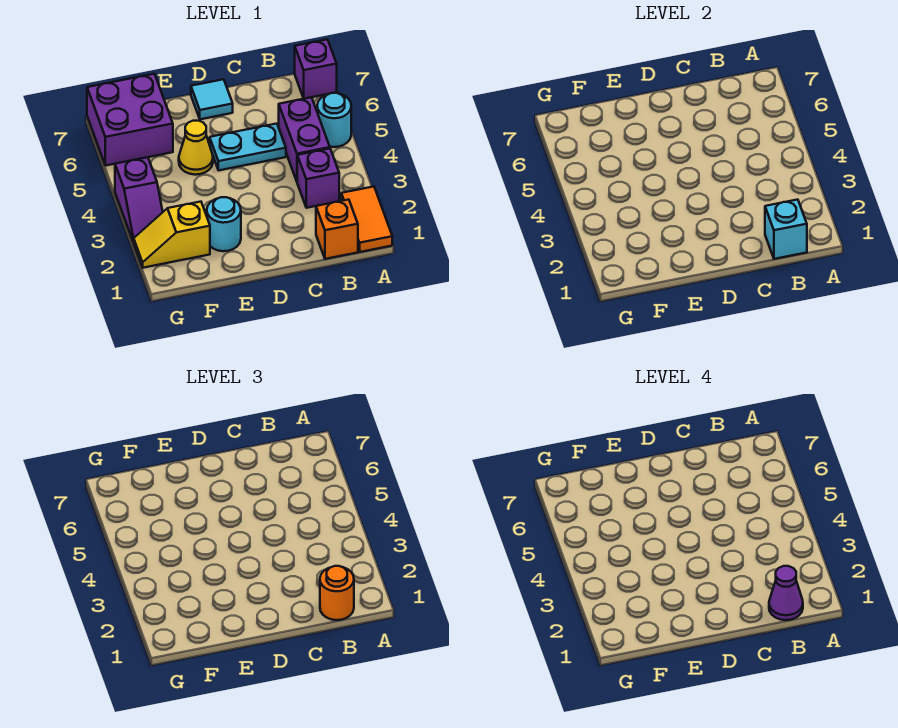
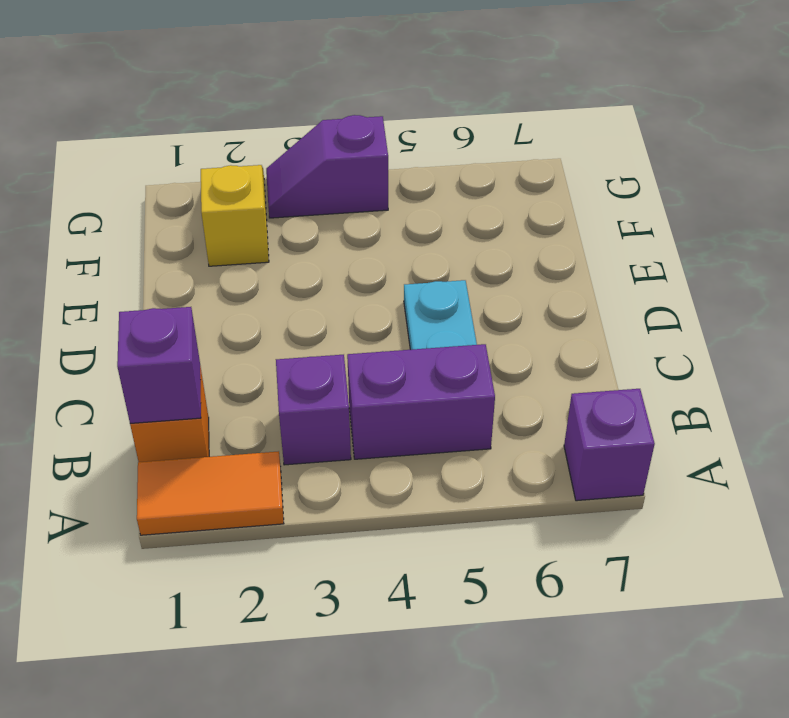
purple brick B1 level 2 -> cyan brick B1 level 2
none -> cyan round brick A5 level 1
none -> cyan tile D7 level 1
none -> cyan round brick E2 level 1

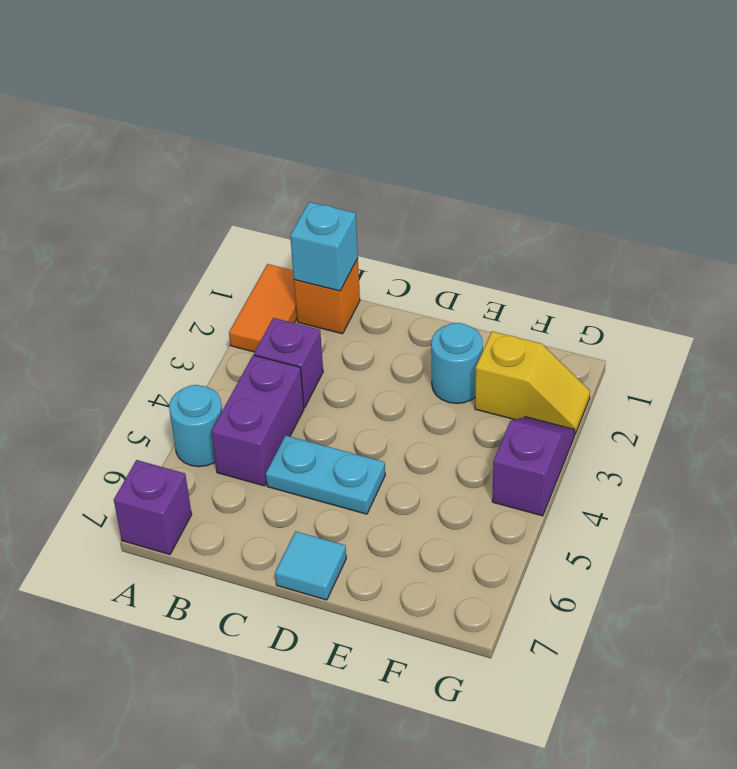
none -> yellow cone E5 level 1
none -> purple brick F6:G7 level 1
none -> orange round brick B1 level 3

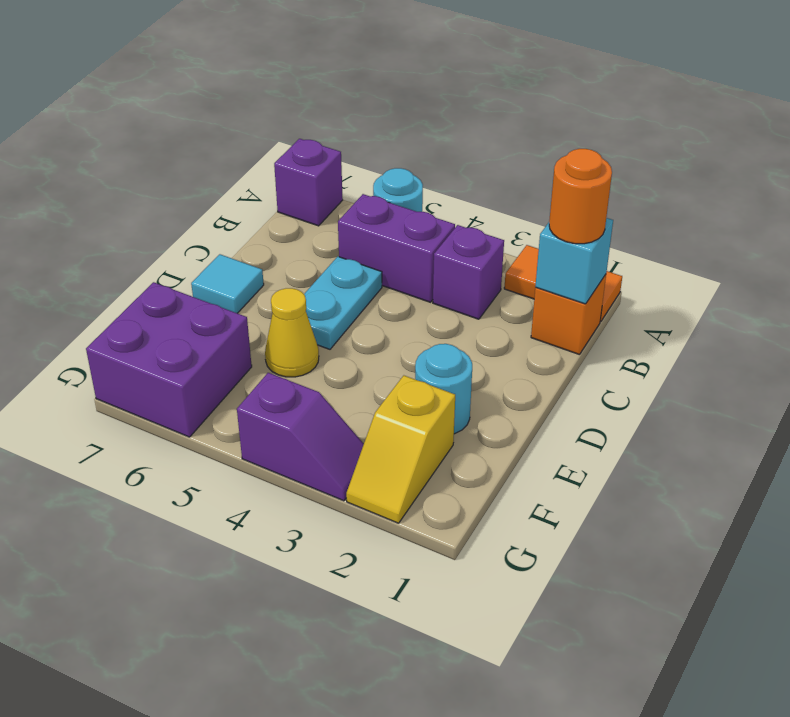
none -> purple cone B1 level 4

